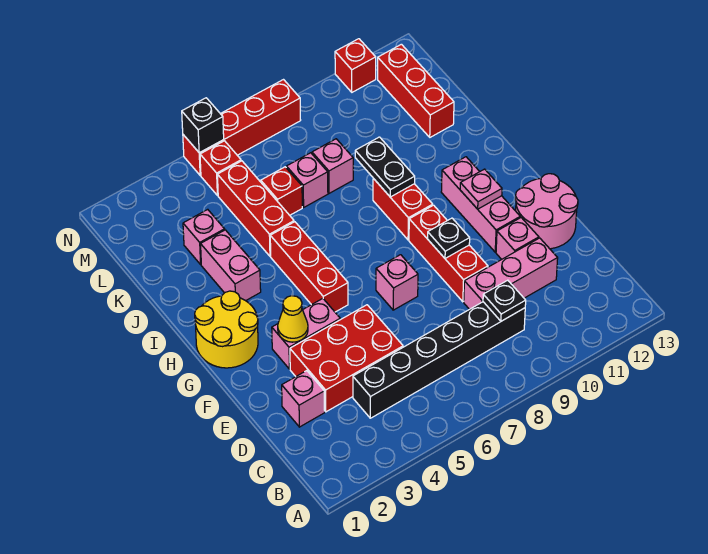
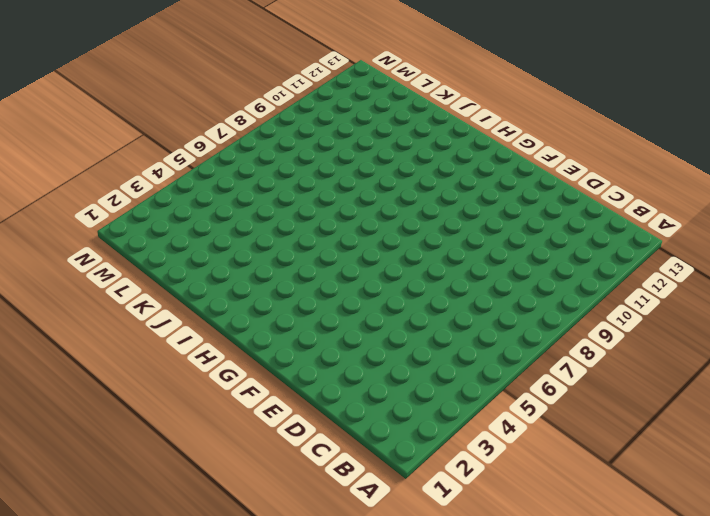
none -> black brick C4:C9 level 1
none -> pink brick D2 level 1
none -> red brick D3:E5 level 1

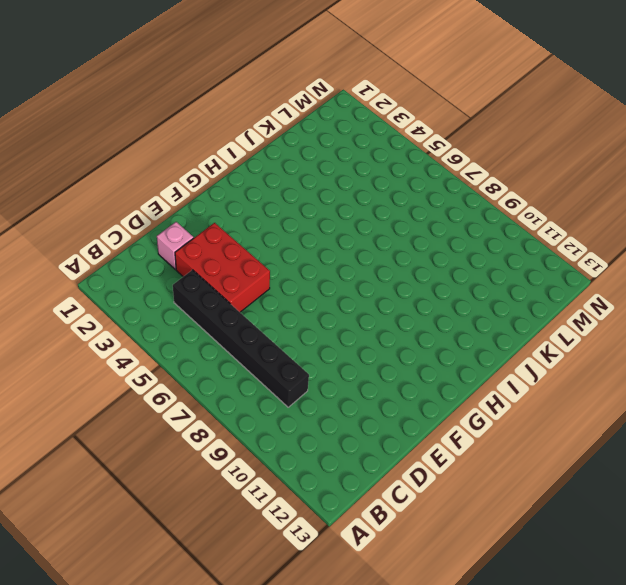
none -> pink brick D9:D11 level 1
none -> red brick E9:G9 level 1
none -> pink brick E11 level 1

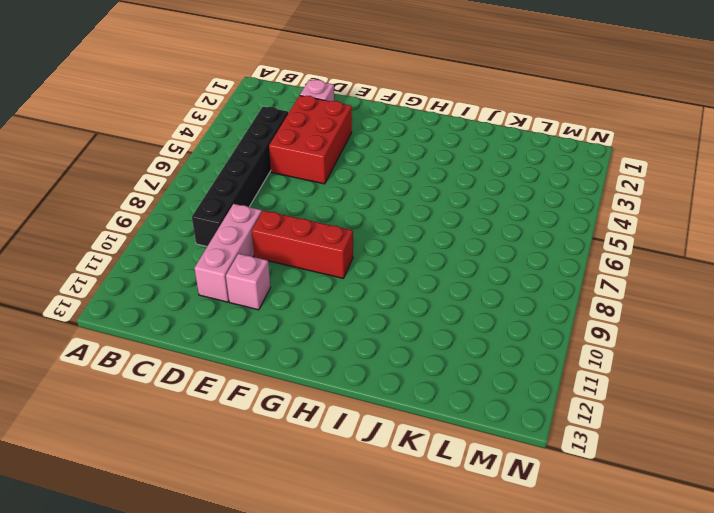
none -> pink round brick E12:F13 level 1
none -> pink brick F3:F4 level 1
none -> pink brick F7 level 1

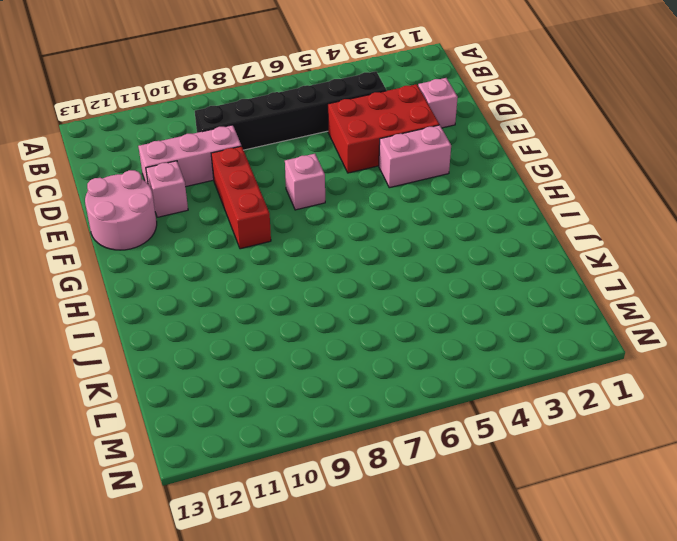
none -> pink brick F11:H11 level 1
none -> yellow round brick G1:H2 level 1
none -> red brick G5:I5 level 1

